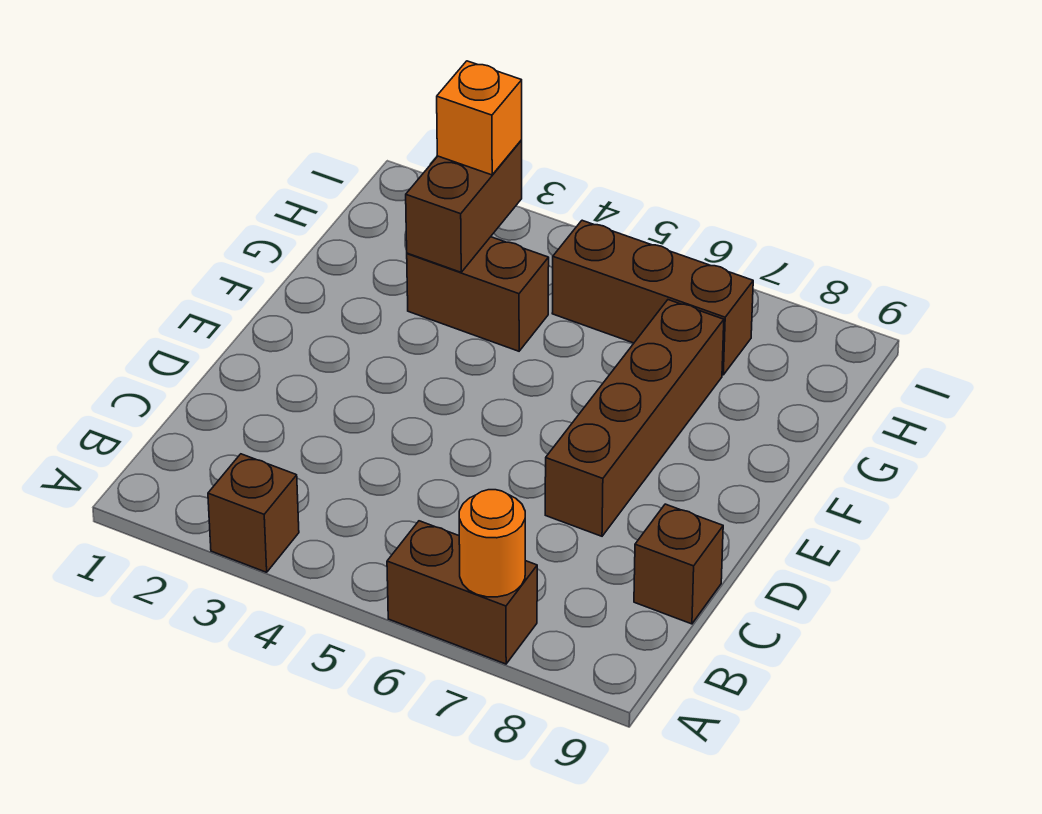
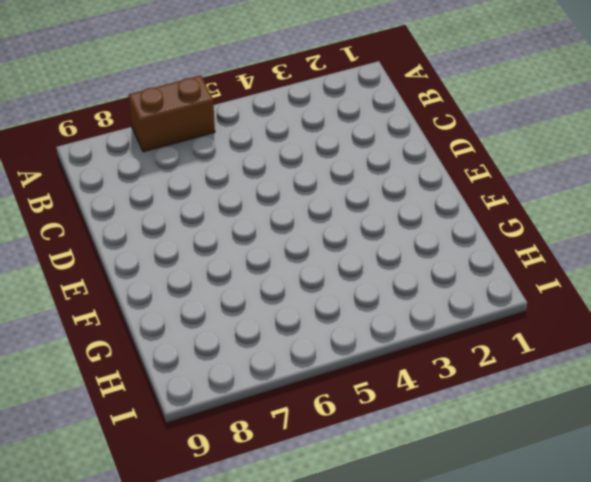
none -> brown brick A3 level 1
none -> brown brick C9 level 1

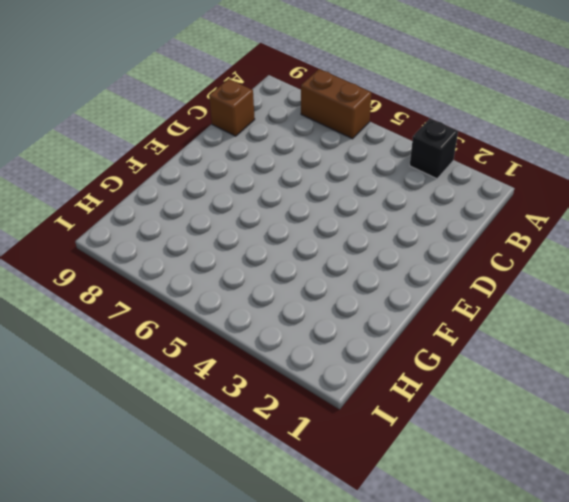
black brick A3 level 1 -> brown brick A3 level 1
none -> brown brick D7:G7 level 1
none -> brown brick G3:G4 level 1

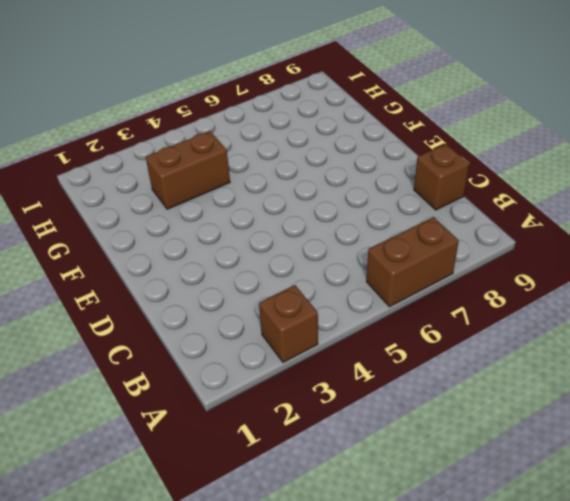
none -> brown brick D7:G7 level 1
none -> brown brick H5:H7 level 1

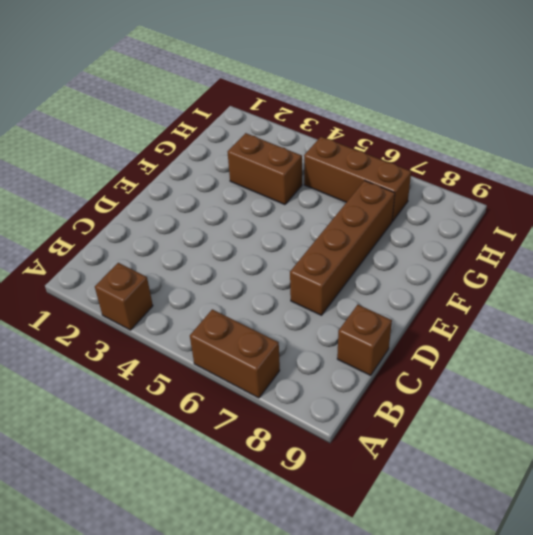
none -> orange round brick A7 level 2
none -> brown brick G3:H3 level 2

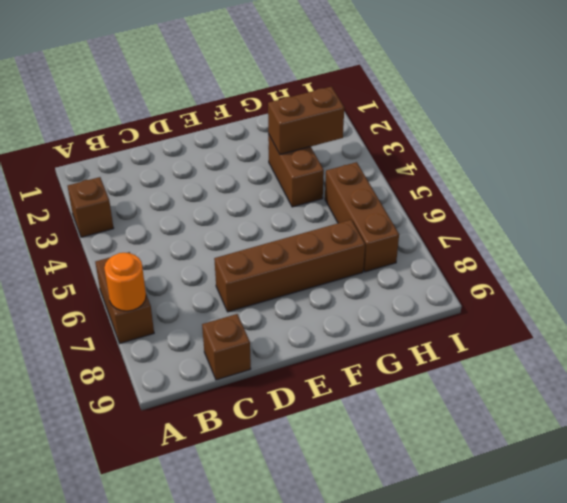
none -> orange brick H3 level 3

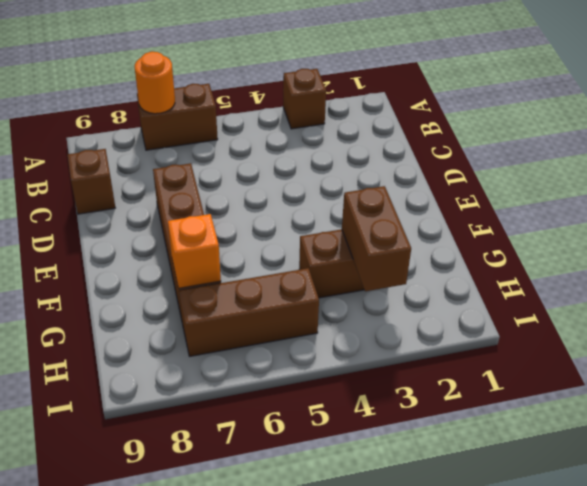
orange brick G7 level 2 -> orange brick H3 level 3

